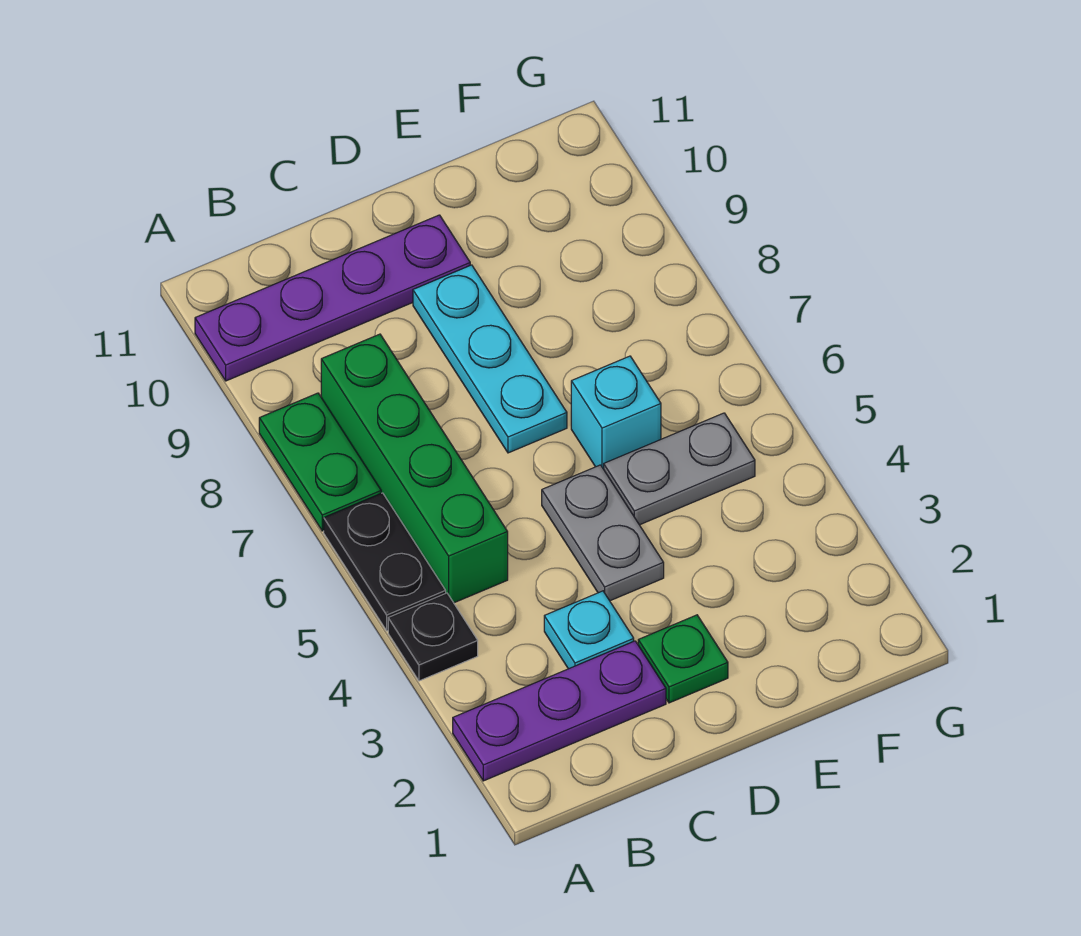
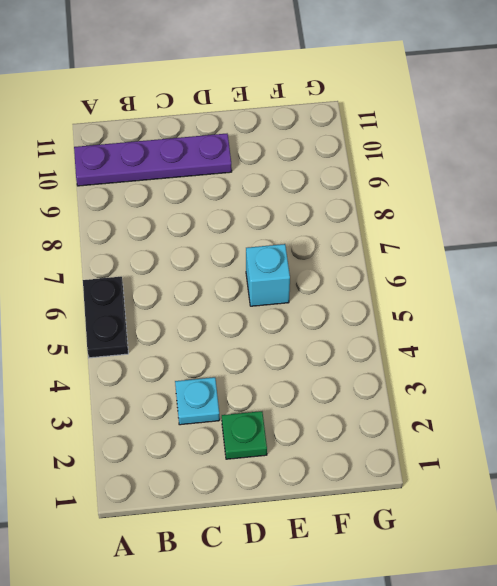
none -> purple plate A2:C2 level 1
none -> black plate A4 level 1
none -> green plate A7:A8 level 1

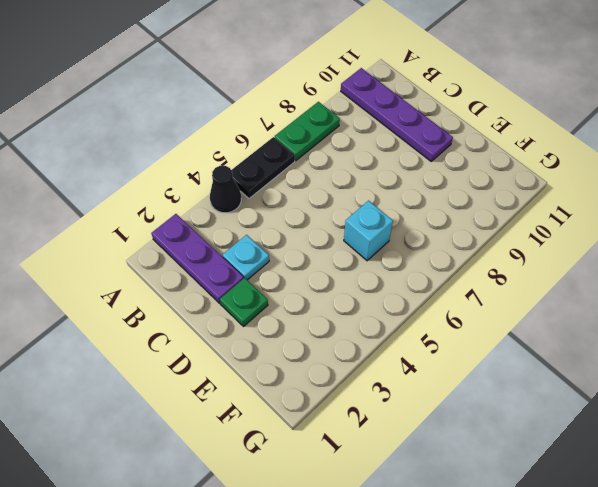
black cone A4 level 1 -> black plate A4 level 1
none -> green brick B5:B8 level 1
none -> grey plate D4:D5 level 1
none -> cyan plate D7:D9 level 1

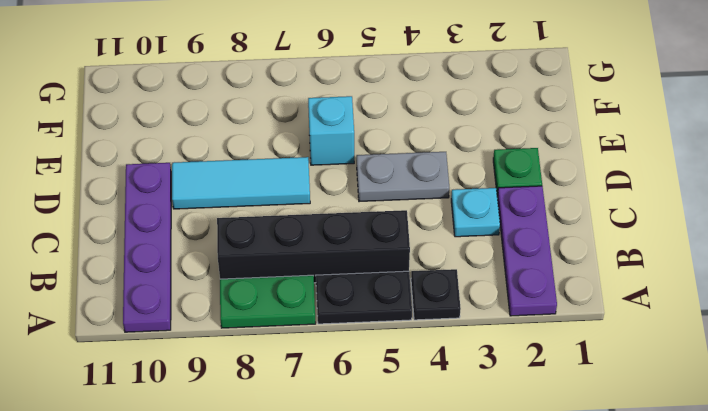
black brick B5:B8 level 1 -> green brick B5:B8 level 1
cyan tile D7:D9 level 1 -> cyan plate D7:D9 level 1
none -> grey plate E5:F5 level 1

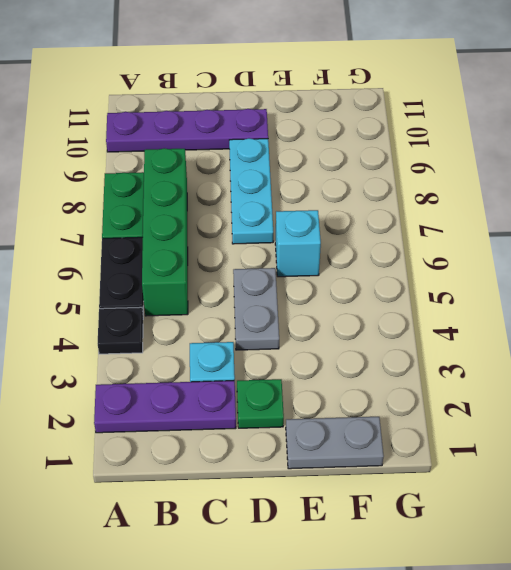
grey plate E1:F1 level 1 -> grey plate E5:F5 level 1

